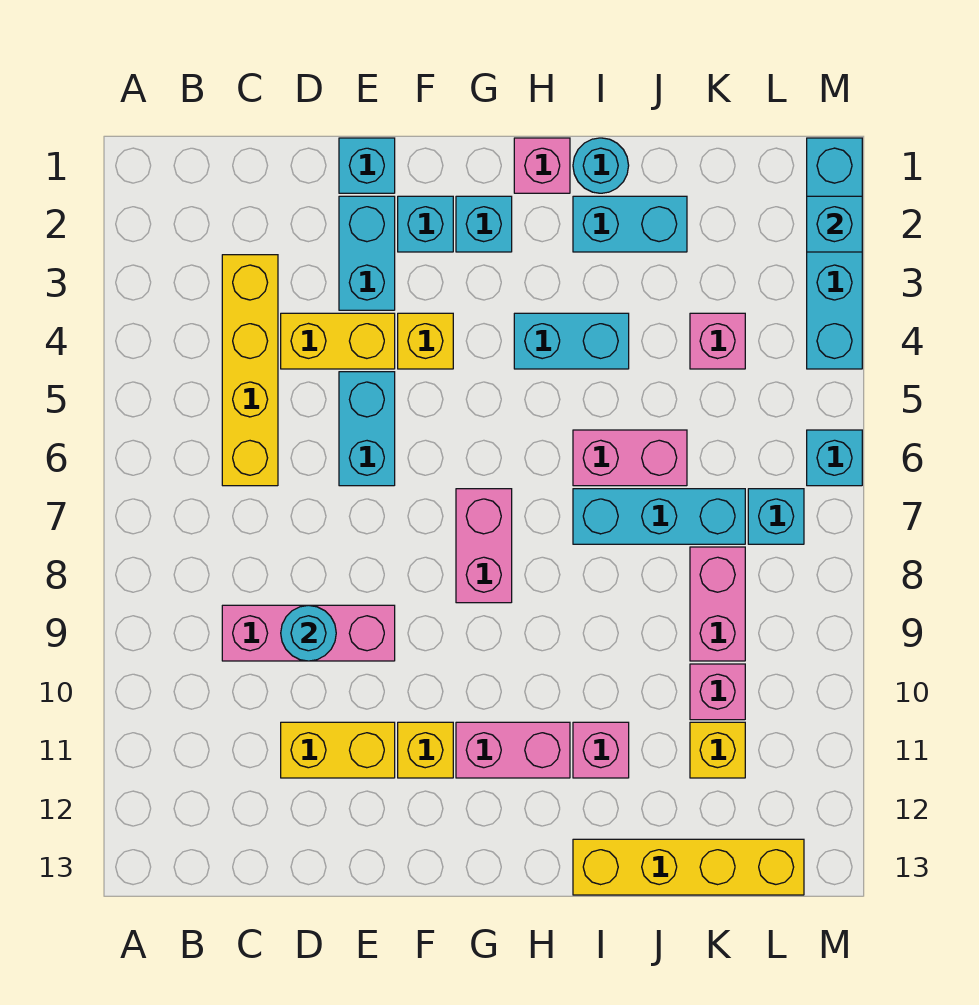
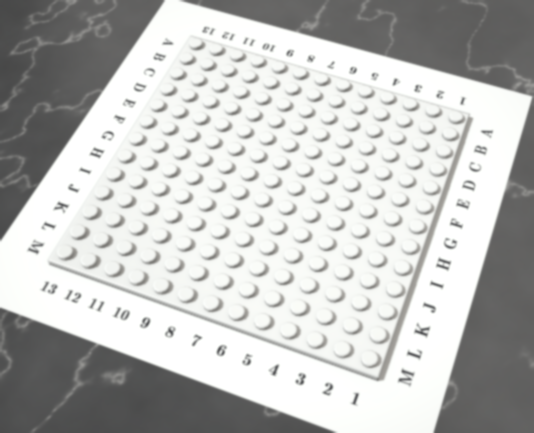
none -> yellow brick C3:C6 level 1
none -> pink brick C9:E9 level 1
none -> yellow brick D4:E4 level 1
none -> yellow brick D11:E11 level 1

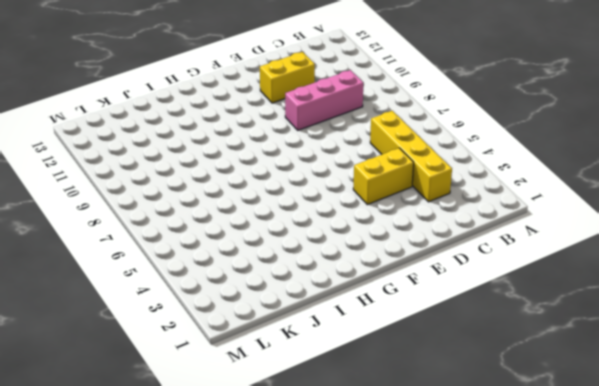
none -> cyan brick E1 level 1
none -> cyan brick E2:E3 level 1
none -> cyan brick E5:E6 level 1
none -> cyan brick F2 level 1

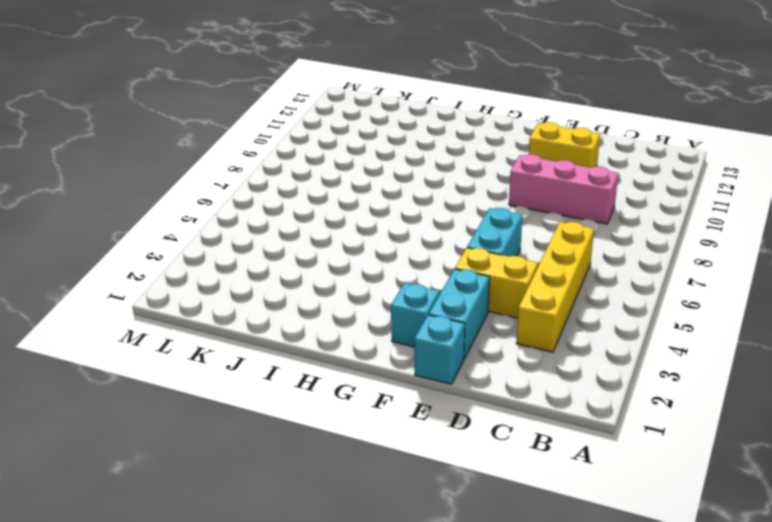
none -> yellow brick F4 level 1
none -> yellow brick F11 level 1
none -> cyan brick G2 level 1
none -> pink brick G7:G8 level 1

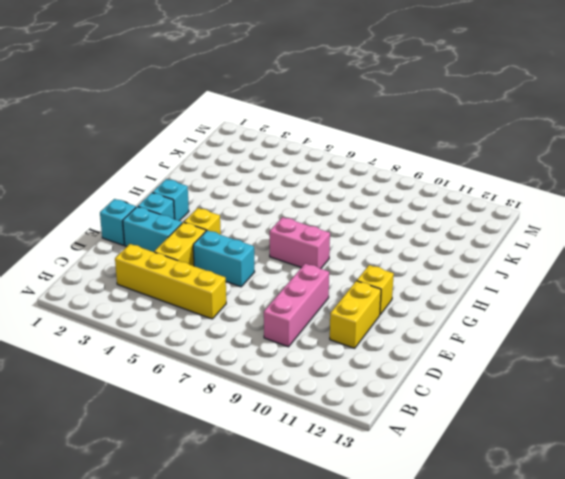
none -> pink brick G11:H11 level 1
none -> pink brick H1 level 1
none -> cyan brick H4:I4 level 1
none -> cyan round brick I1 level 1

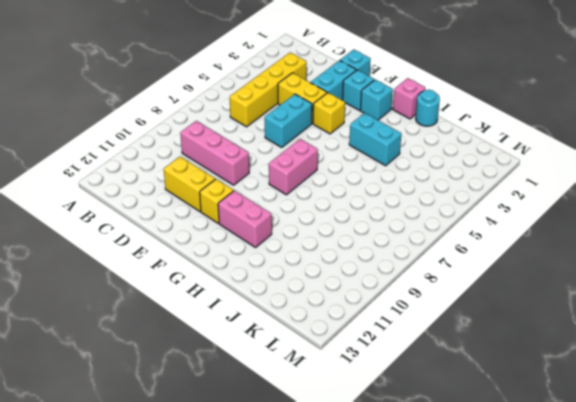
none -> cyan brick I2:J2 level 1
none -> pink brick I6:J6 level 1
none -> cyan brick I7:K7 level 1
none -> pink brick I11 level 1

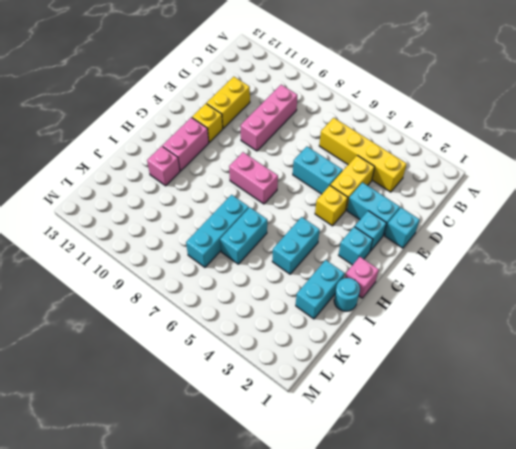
cyan brick I6:J6 level 1 -> pink brick I6:J6 level 1
none -> yellow brick I13:L13 level 1
none -> pink brick K4 level 1
none -> pink brick K8:K9 level 1
none -> pink brick K10 level 1

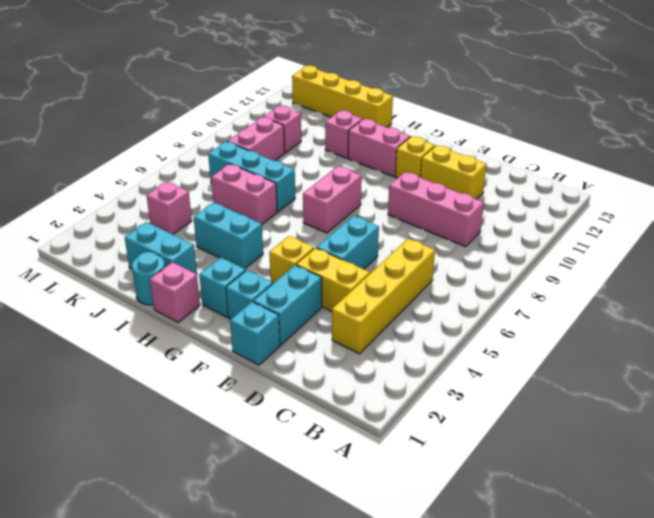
none -> yellow brick K11 level 1
none -> cyan brick L7 level 1
none -> cyan brick M1:M4 level 1
none -> cyan brick M6 level 1

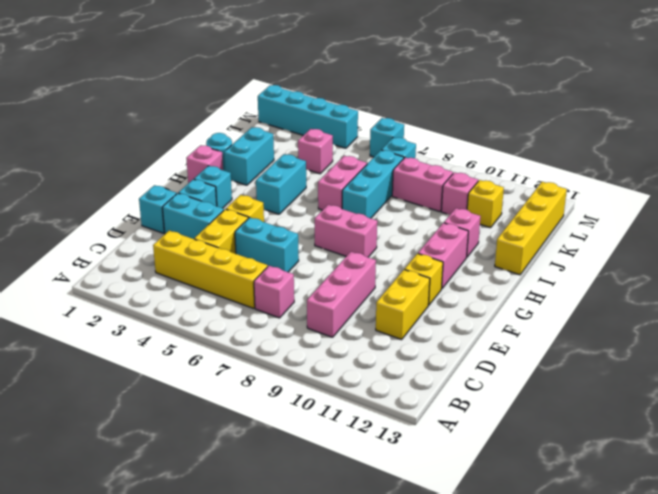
pink brick C7 level 1 -> none
none -> cyan round brick D9 level 2
none -> cyan brick M2 level 2

